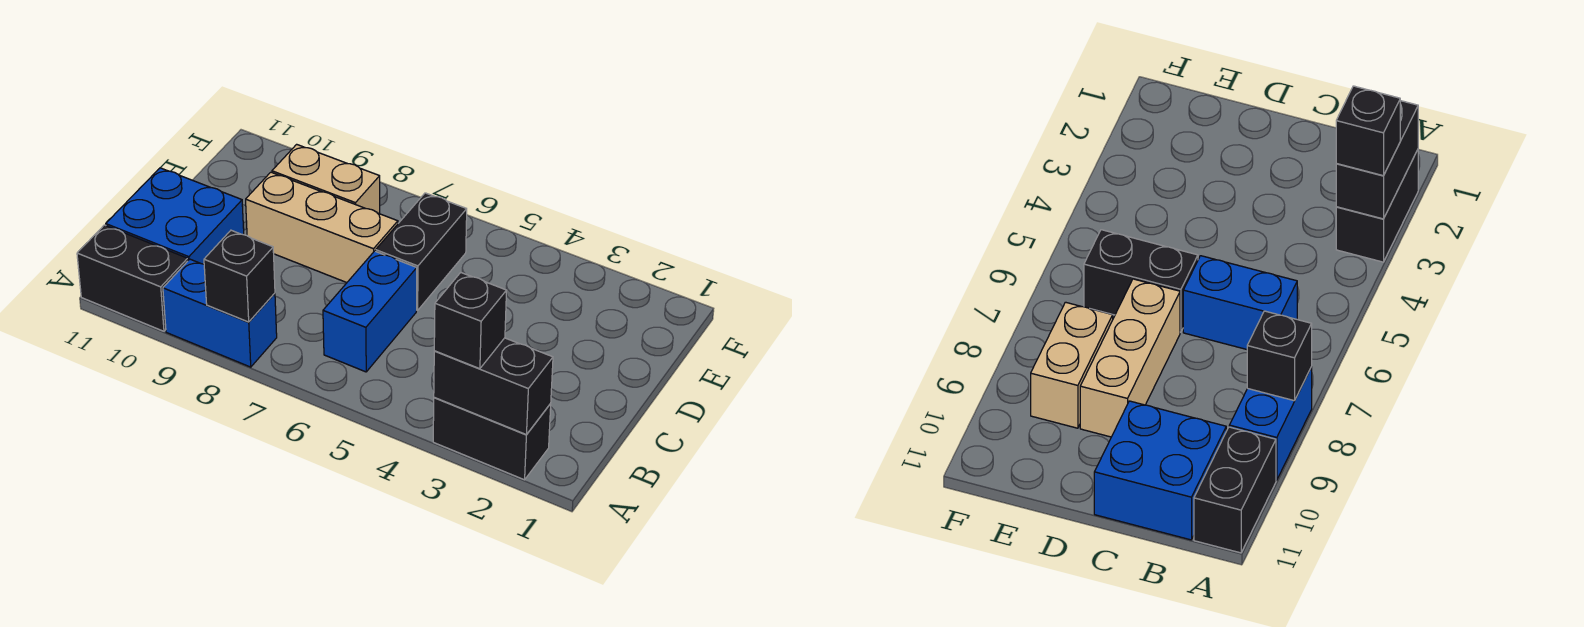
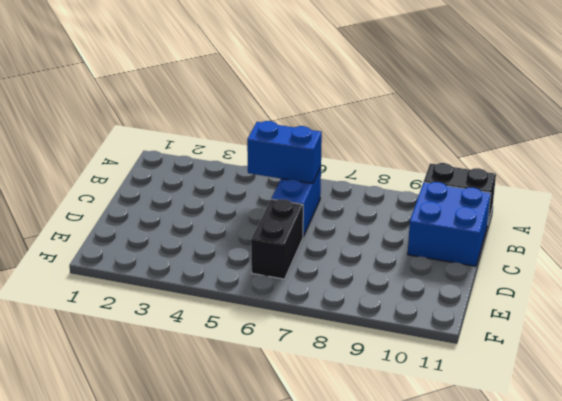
blue brick B5:B6 level 2 -> blue brick A8:A9 level 1
none -> black brick A2:A3 level 1
none -> tan brick D7:D9 level 1

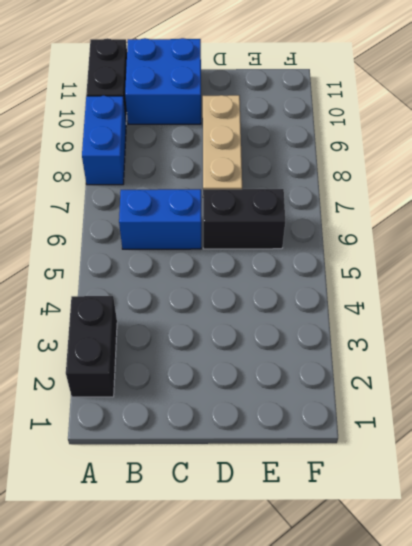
none -> tan brick E8:E9 level 1
none -> black brick A2:A3 level 2

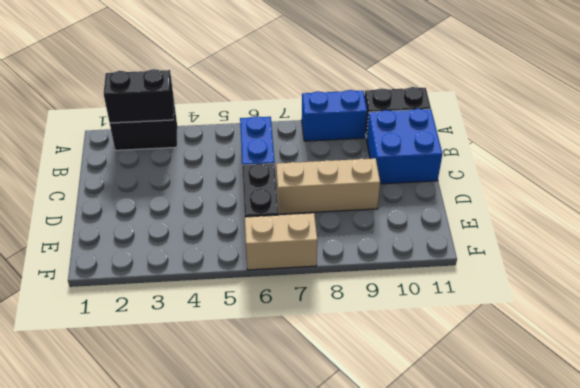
tan brick F6:F7 level 1 -> tan brick E8:E9 level 1
none -> black brick A8 level 2
none -> black brick A3 level 3

